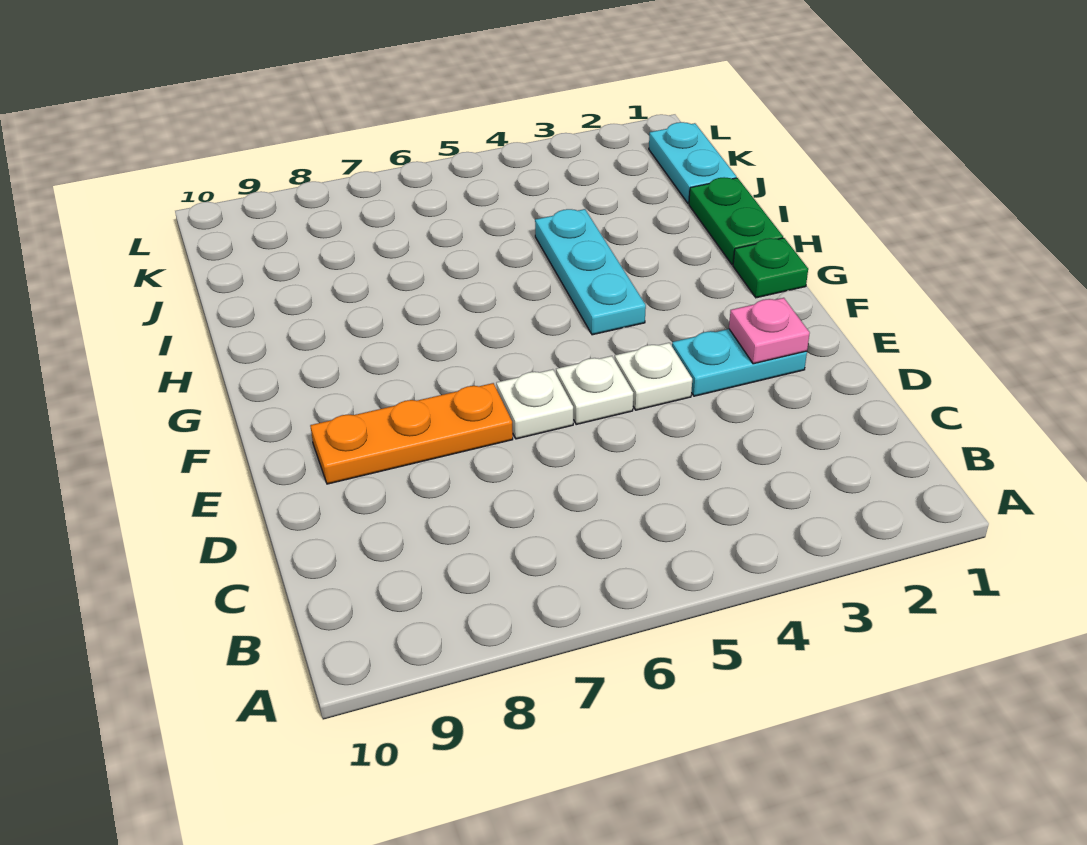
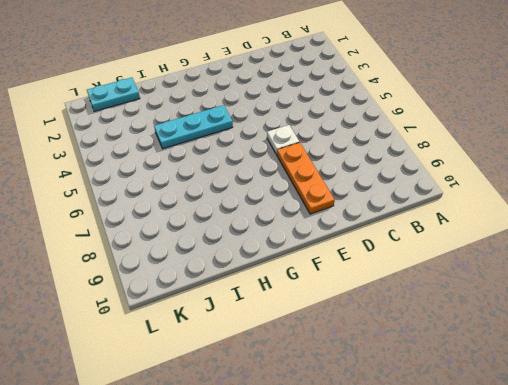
none -> cyan plate E2:E3 level 1
none -> white plate E4 level 1

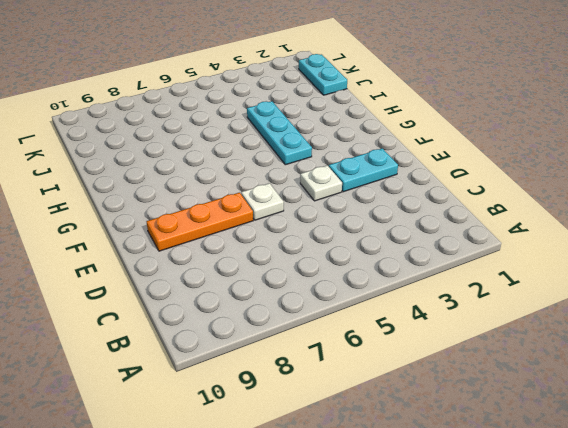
none -> white plate E5 level 1
none -> green plate G1 level 1

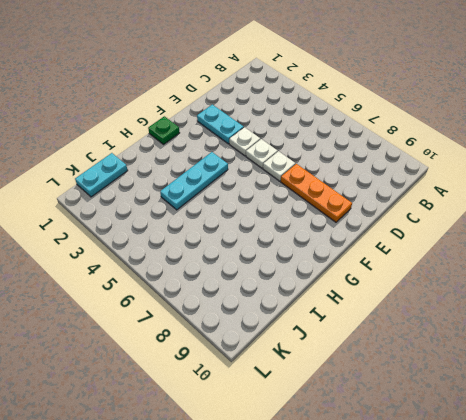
none -> green plate H1:I1 level 1
none -> pink plate E2 level 2

